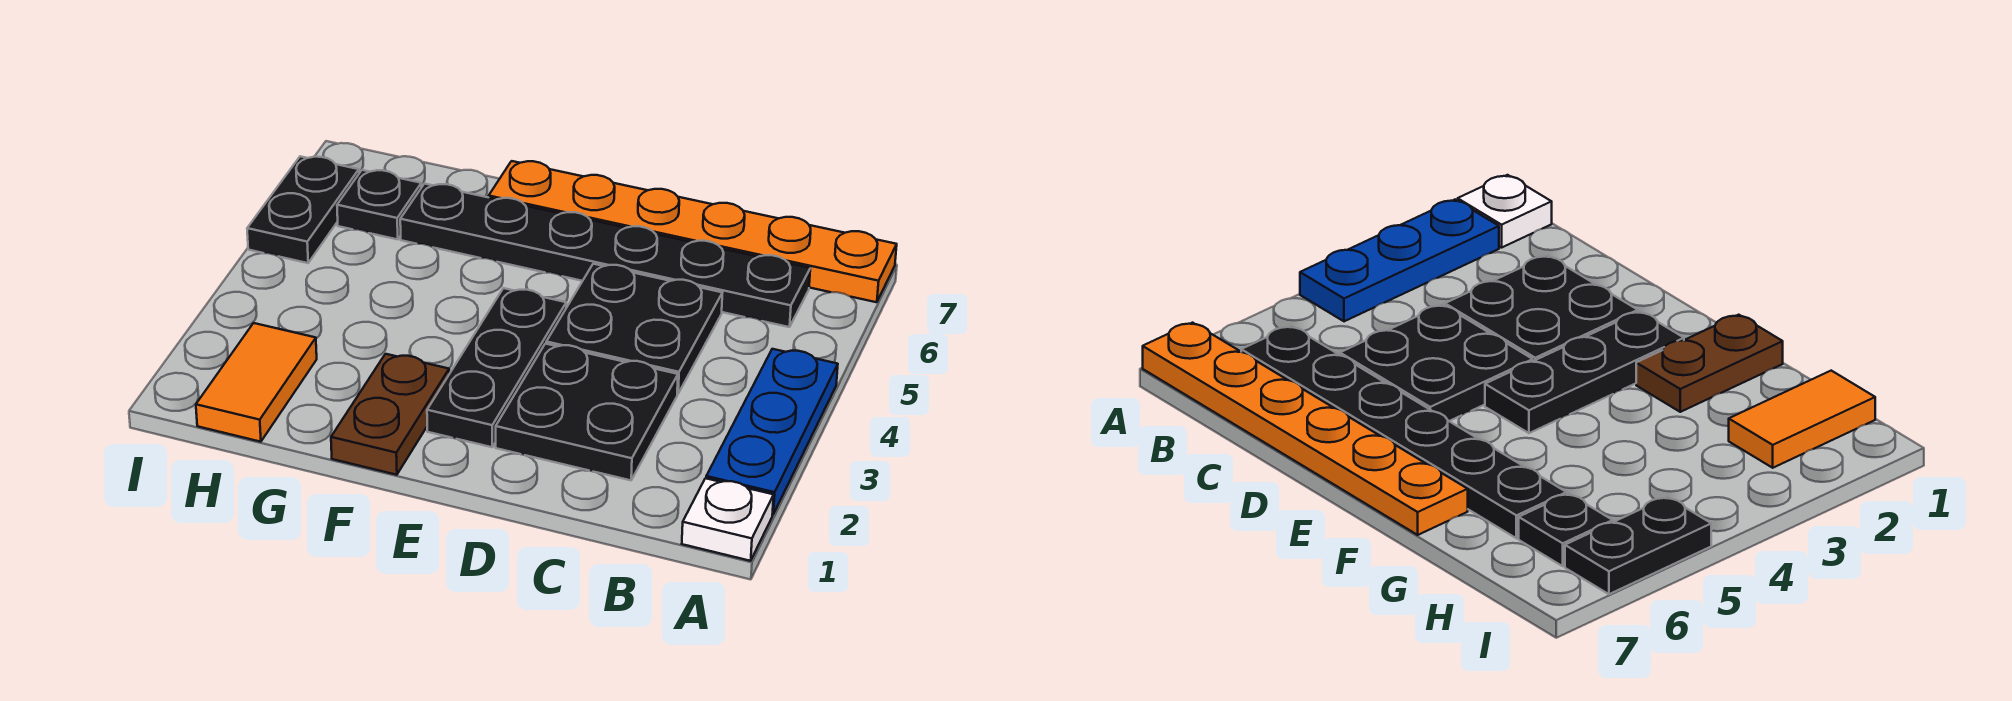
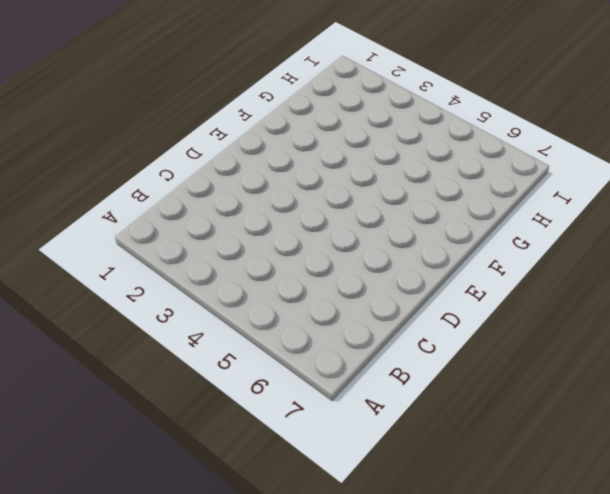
none -> white plate A1 level 1
none -> blue plate A2:A4 level 1

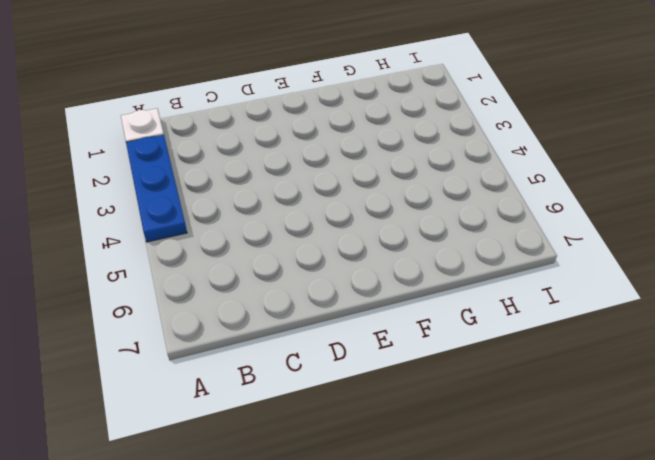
none -> orange plate A7:F7 level 1
none -> black plate B6:G6 level 1

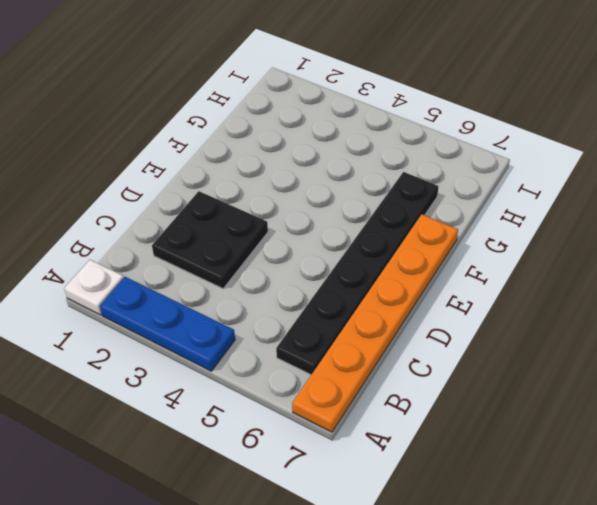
none -> black plate C4:D5 level 1
none -> black plate E2:E4 level 1

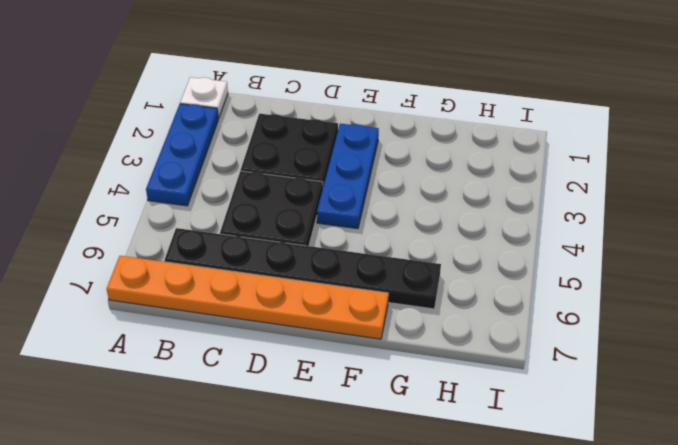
blue plate E2:E4 level 1 -> black plate E2:E4 level 1
none -> brown plate F1:F2 level 1
none -> orange tile H1:H2 level 1

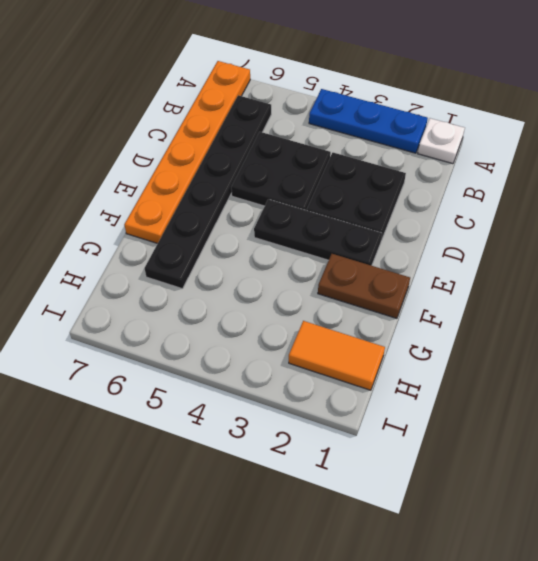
none -> black plate H6 level 1
none -> black plate I5:I6 level 1

